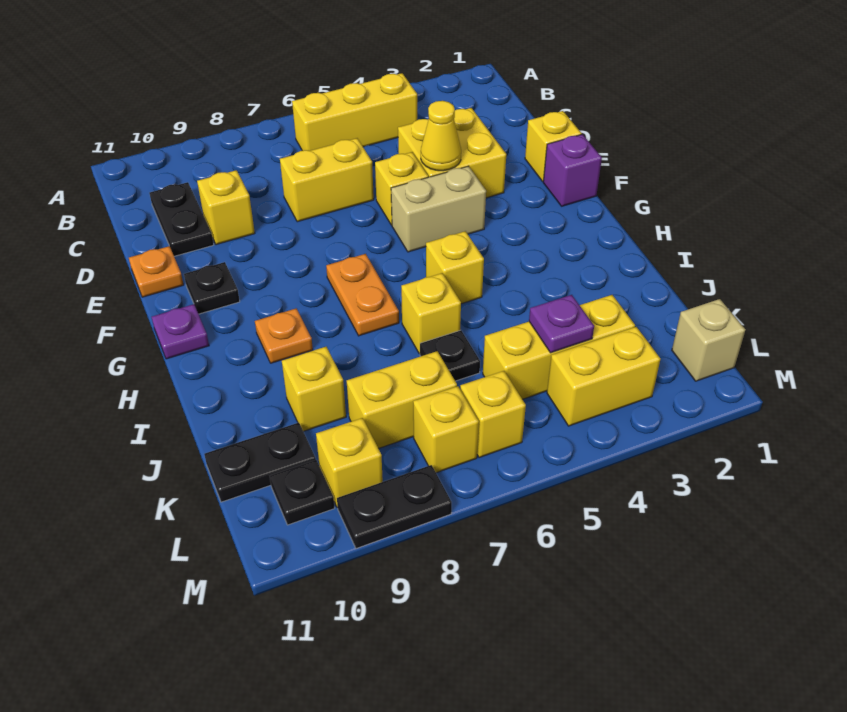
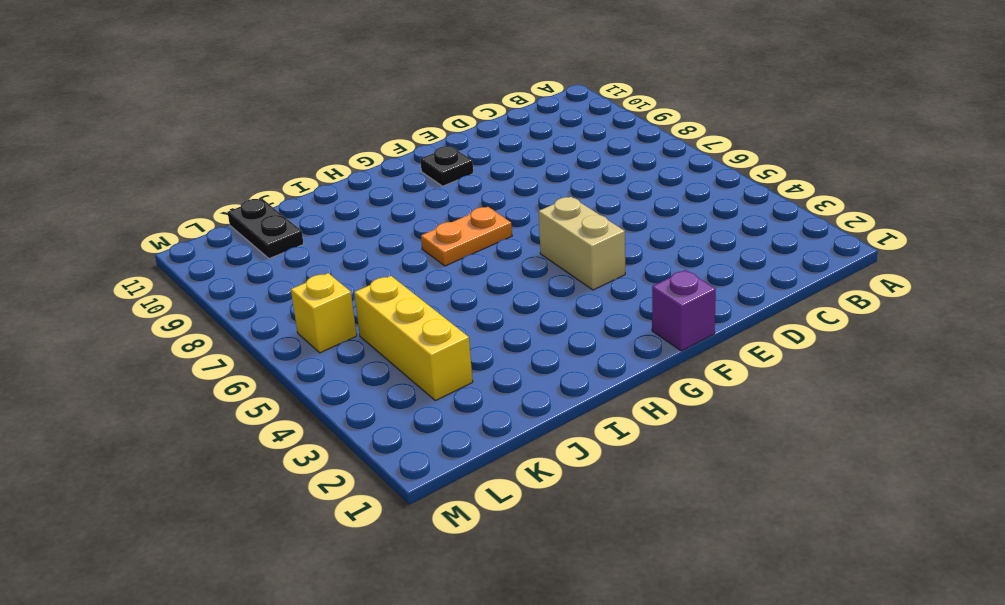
none -> yellow brick B4:B6 level 1
none -> black plate C10:D10 level 1
none -> yellow brick D3:E4 level 1
none -> yellow brick D6:D7 level 1

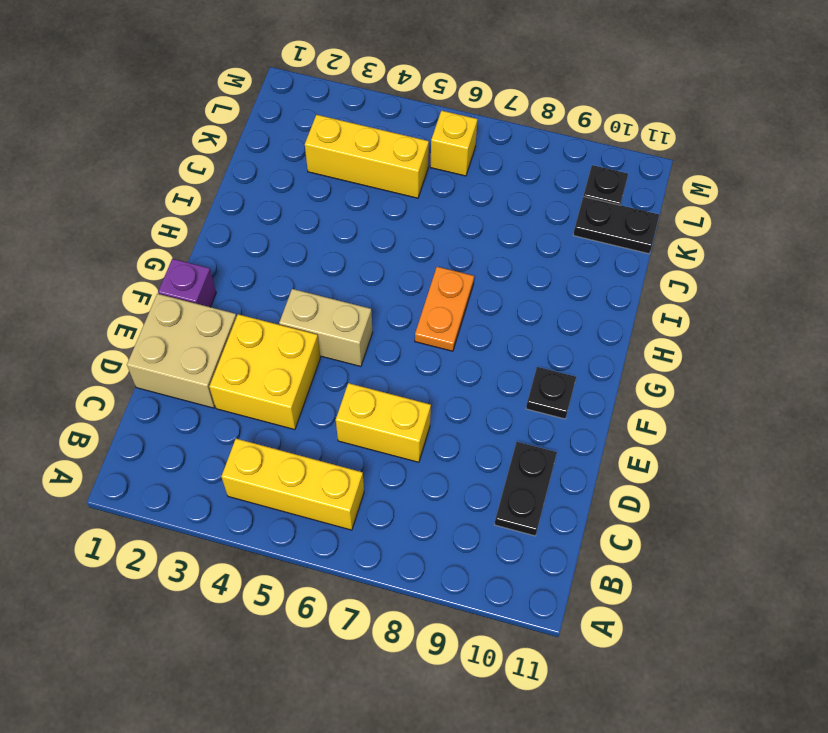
tan brick D1:E2 level 1 -> yellow brick E1 level 1
none -> yellow brick D9 level 1
none -> yellow brick E5 level 1
none -> orange plate E11 level 1
none -> purple plate G11 level 1

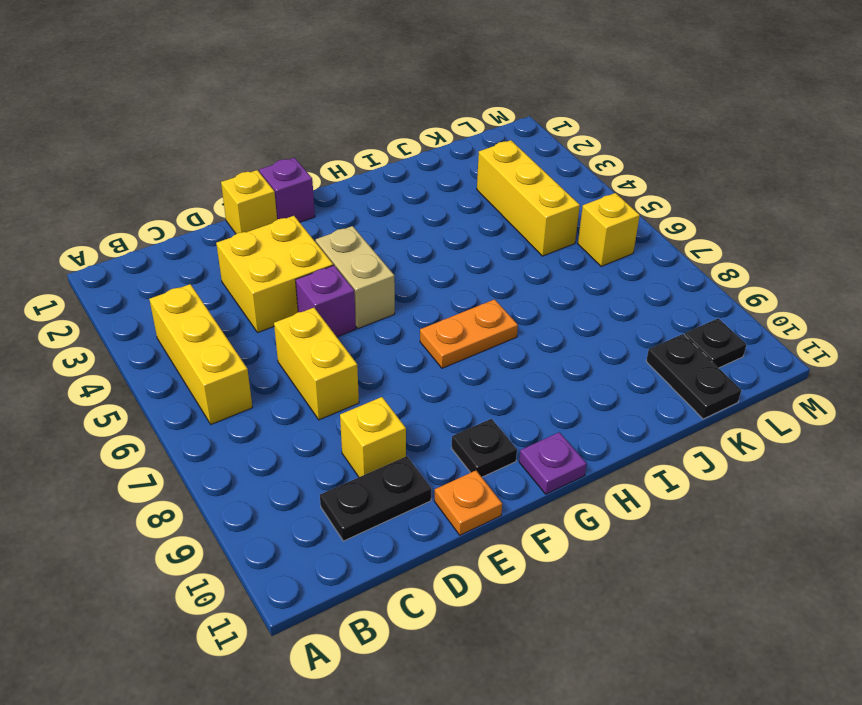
purple brick E5 level 1 -> yellow brick E5 level 1
none -> yellow brick H5 level 1
none -> orange plate H9 level 1
none -> yellow brick I6 level 1
none -> black plate J6 level 1

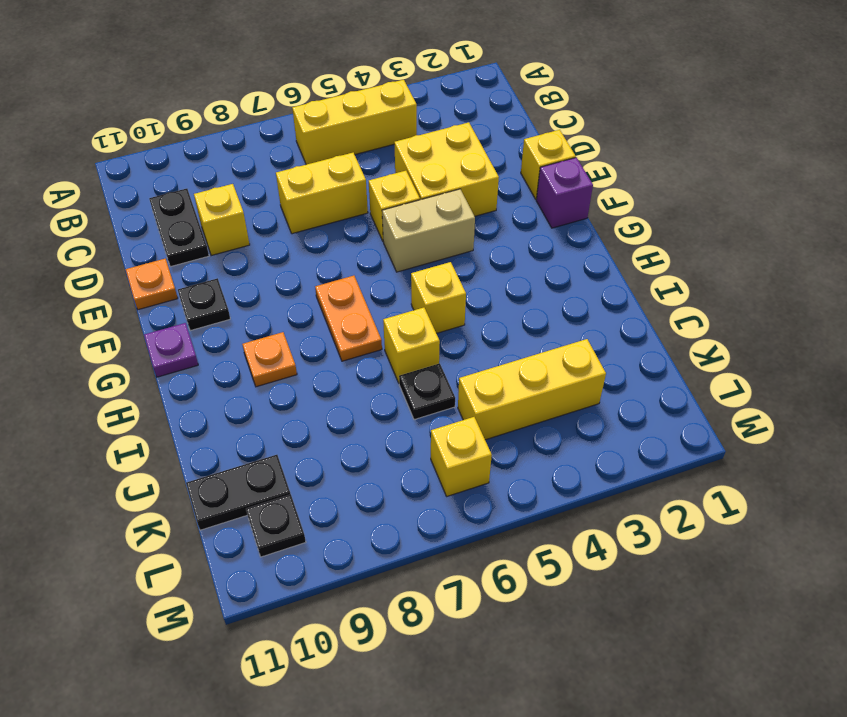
none -> yellow brick J9 level 1
none -> yellow brick K7:K8 level 1
none -> tan brick L1 level 1
none -> yellow brick L3:L4 level 1

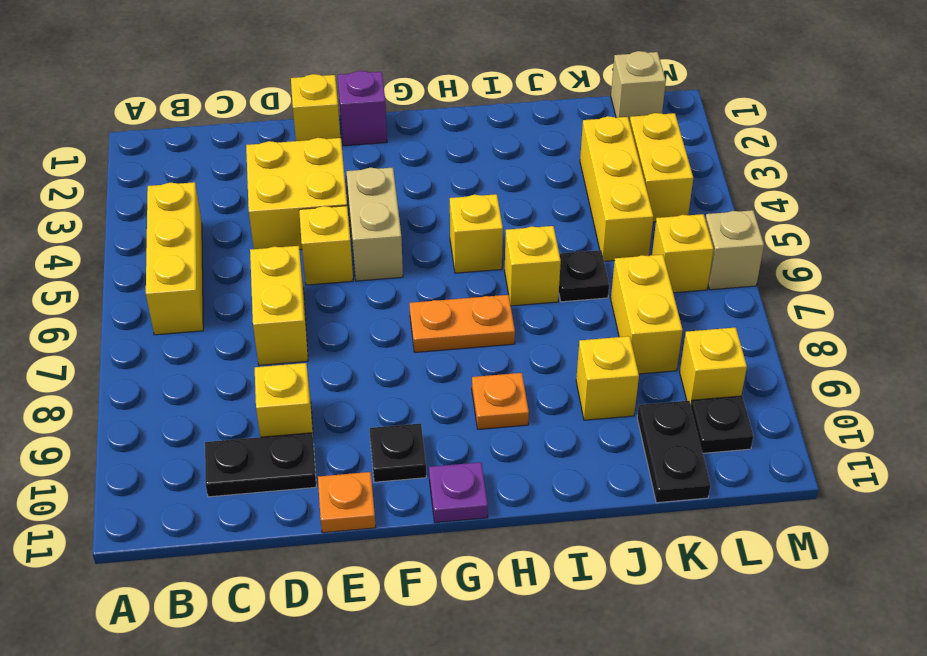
tan brick M6 level 1 -> none
none -> yellow brick L7 level 1
none -> black plate M8:M9 level 1
none -> yellow cone E4 level 2
none -> purple plate K4 level 2

